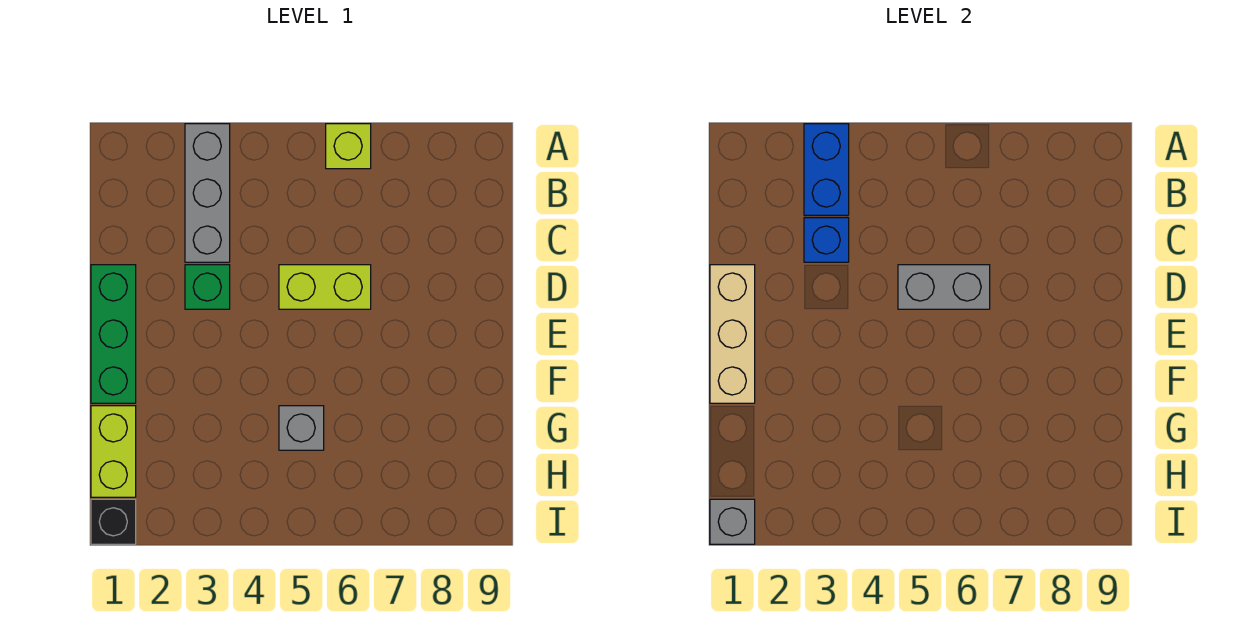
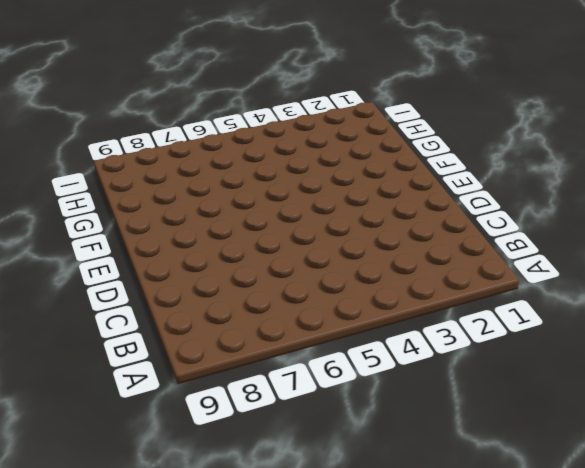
none -> grey brick A3:C3 level 1
none -> lime brick A6 level 1
none -> green brick D1:F1 level 1

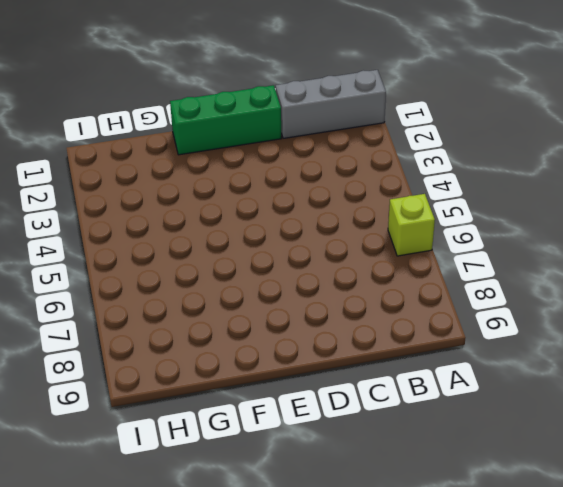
grey brick A1:C1 level 1 -> grey brick A3:C3 level 1
none -> green brick D3 level 1
none -> lime brick D5:D6 level 1
none -> lime brick G1:H1 level 1

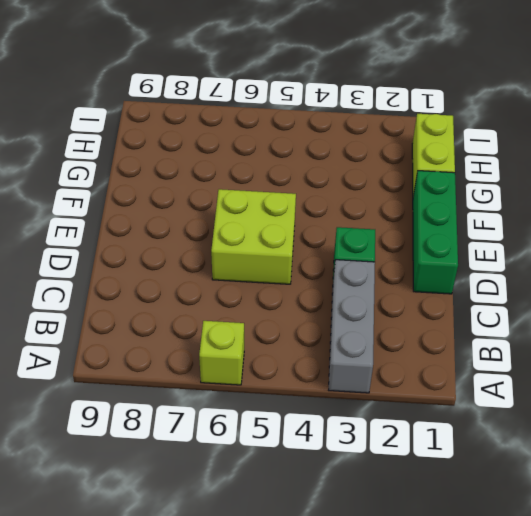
lime brick D5:E6 level 1 -> lime brick D5:D6 level 1
none -> grey brick G5 level 1
none -> black brick I1 level 1
none -> blue brick A3:B3 level 2

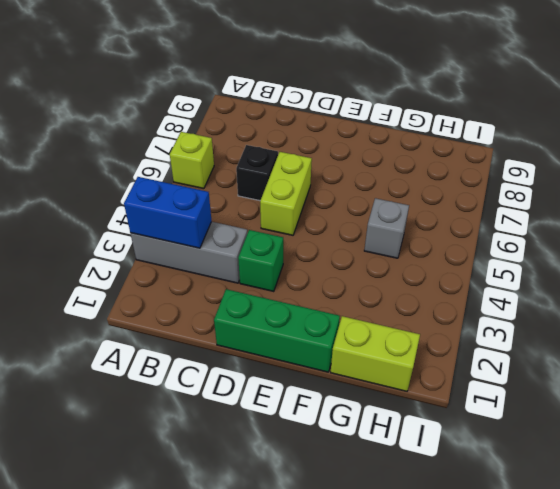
black brick C6 level 1 -> black brick I1 level 1
none -> blue brick C3 level 2
none -> tan brick D1:F1 level 2
none -> grey brick D5:D6 level 2

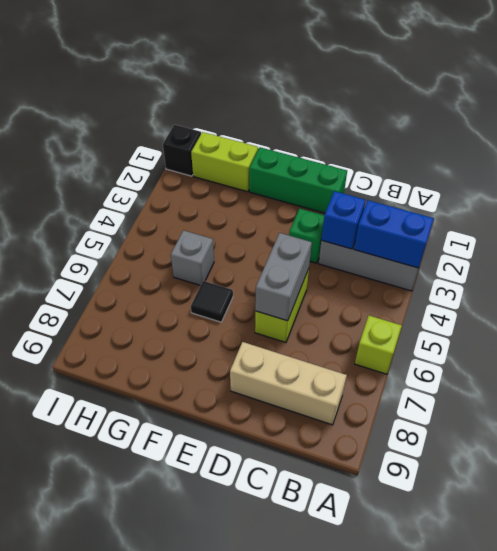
tan brick B8:D8 level 1 -> tan brick D1:F1 level 2
black tile F6 level 1 -> none
none -> grey brick I1 level 2

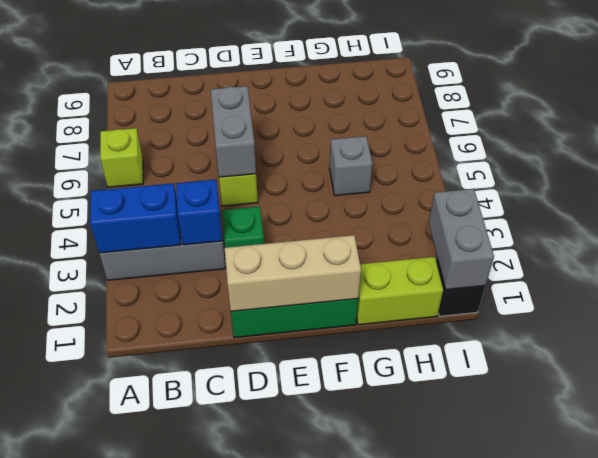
grey brick I1:I2 level 2 -> grey brick I1 level 2

